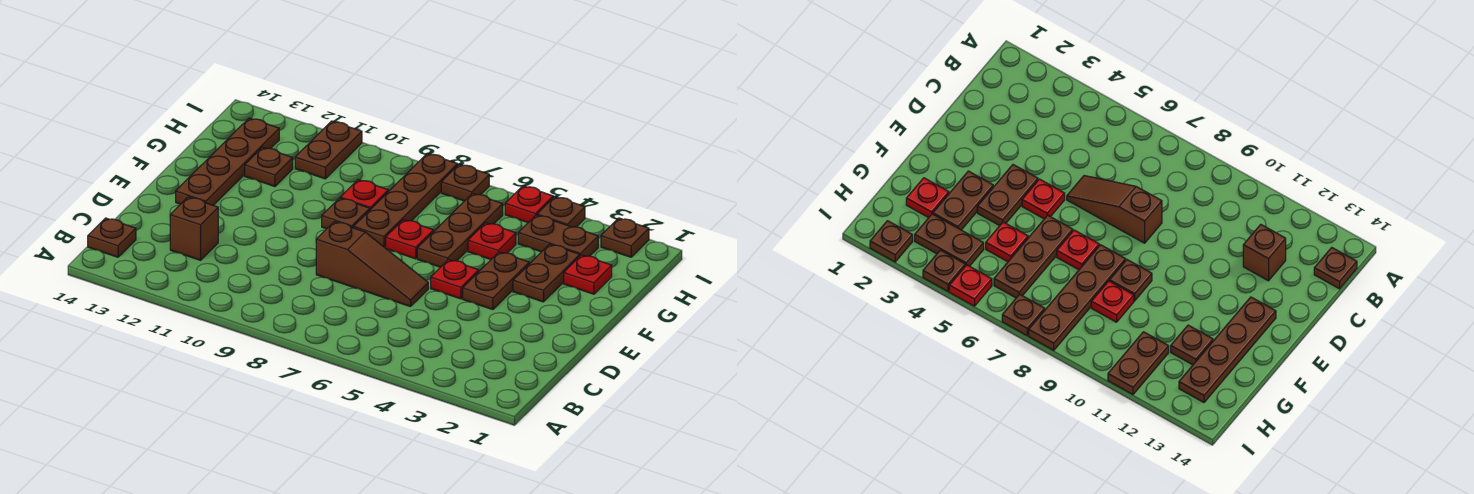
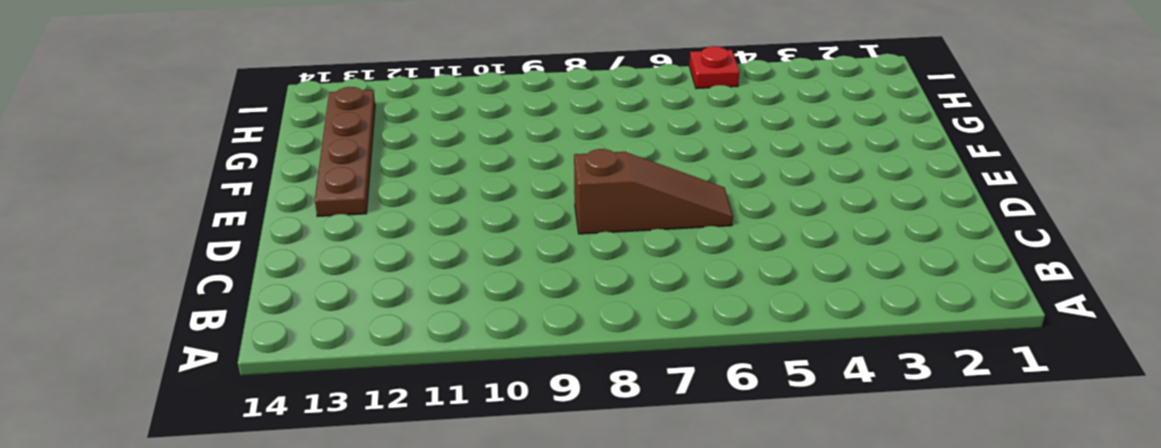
none -> brown plate B14 level 1
none -> brown brick C12 level 1
none -> brown plate E4:F4 level 1

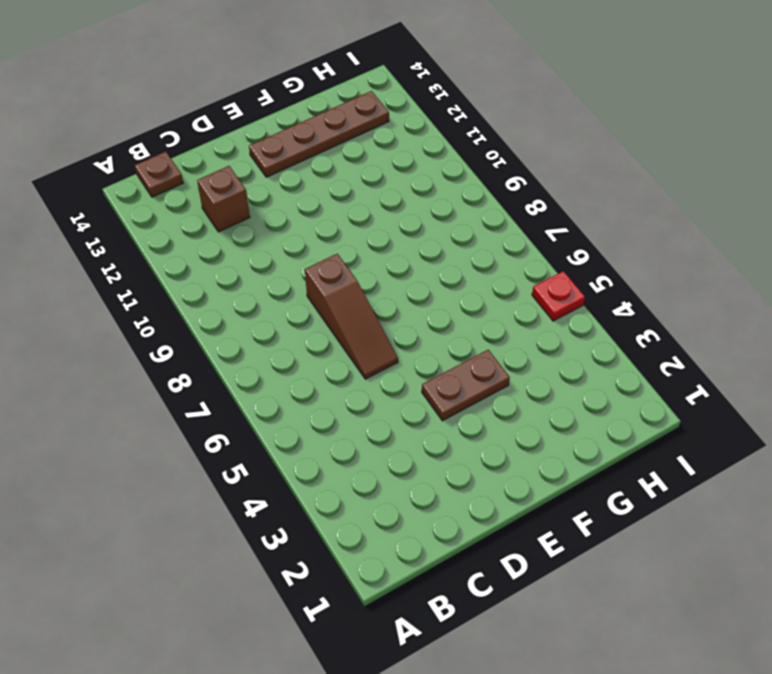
none -> red plate E5 level 1
none -> brown plate F3:G3 level 1
none -> brown plate F6:H6 level 1

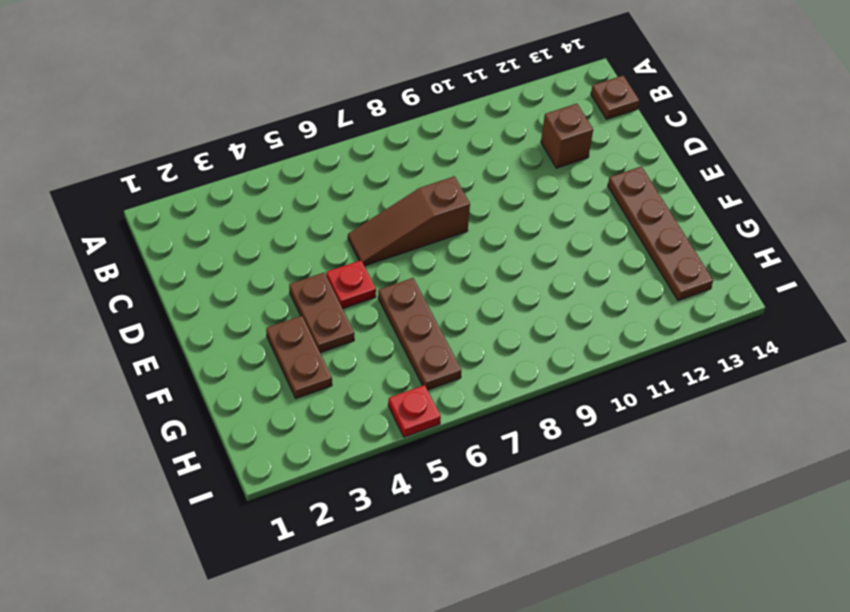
none -> red plate F7 level 1
none -> brown plate F8:I8 level 1
none -> brown plate F9 level 1

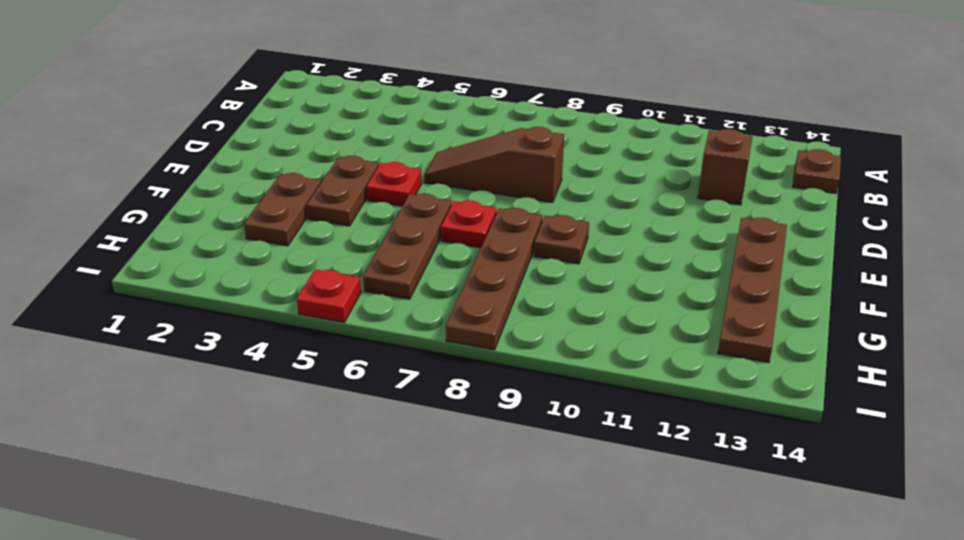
none -> red plate G2 level 1
none -> red plate G5 level 1
none -> red plate G9 level 1

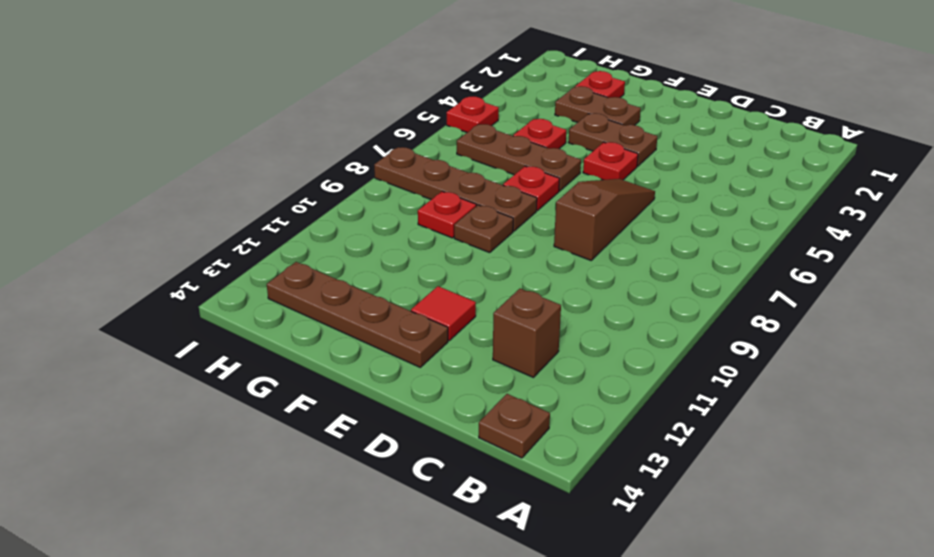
red tile E12 level 1 -> none
none -> brown plate G12 level 1
none -> brown plate H3:H4 level 1
none -> brown plate H11:I11 level 1

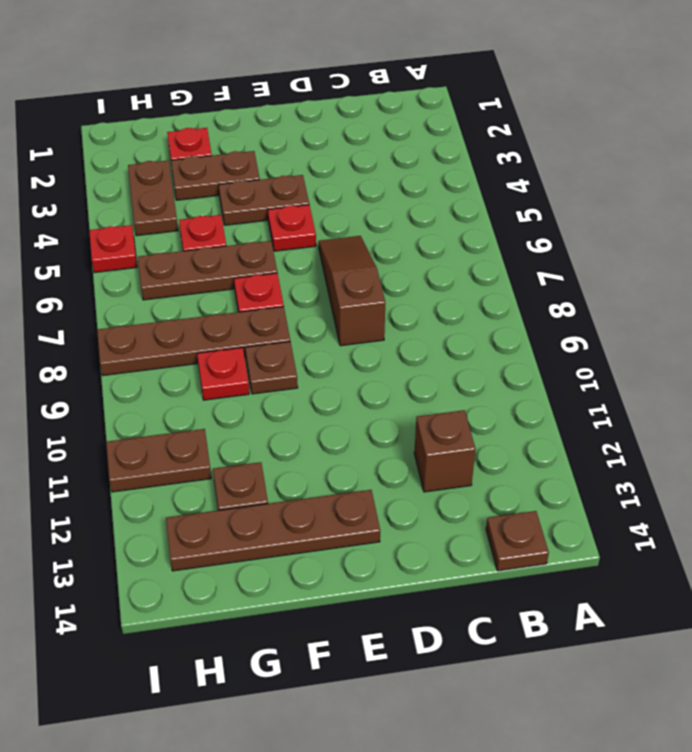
none -> brown plate I2 level 1
none -> brown plate I4 level 1
none -> brown plate I7 level 1

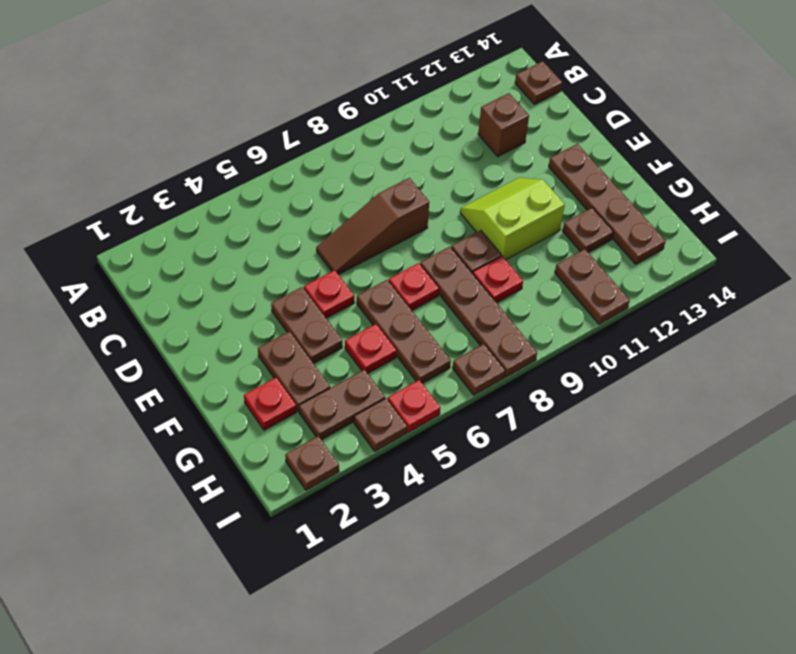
lime slope E10:F11 level 1 top F -> none

